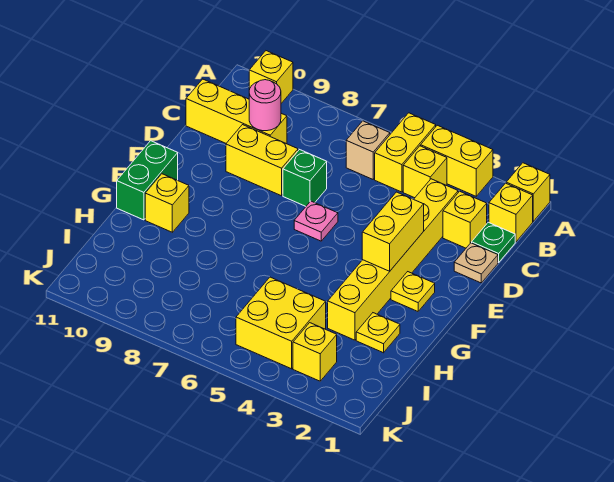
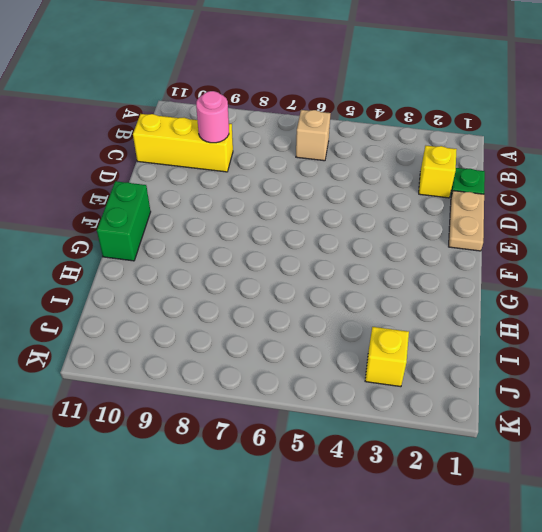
tan plate D1:E1 level 1 -> tan plate D1 level 1
none -> yellow brick A1 level 1
none -> yellow brick A3:A4 level 1
none -> yellow brick A5:B5 level 1

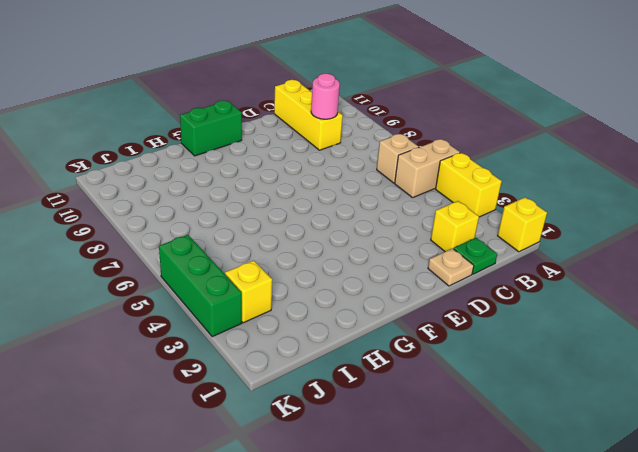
tan brick A5:B5 level 1 -> yellow brick A5:B5 level 1
green brick K3:K5 level 1 -> none
none -> yellow brick A10 level 1
none -> yellow brick B1 level 1
none -> yellow brick B4 level 1

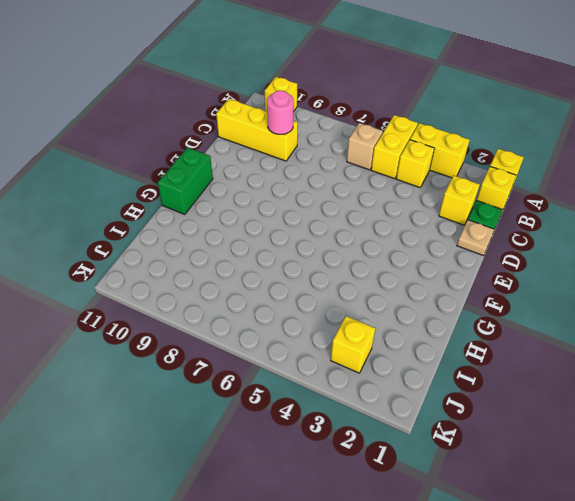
none -> yellow brick C3:H3 level 1
none -> green brick D7 level 1
none -> yellow brick D8:D9 level 1

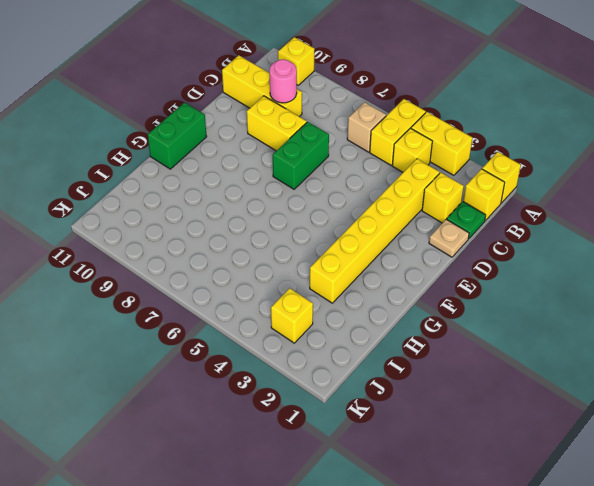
green brick D7:E7 level 1 -> green brick D7 level 1
none -> pink plate E6 level 1
none -> yellow plate F2 level 1
none -> yellow brick G10 level 1

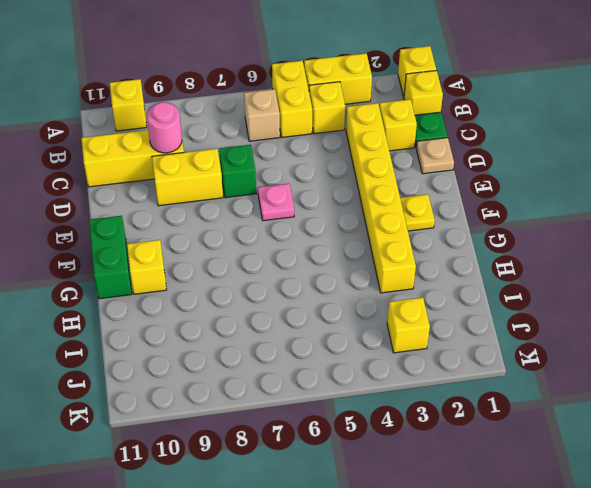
none -> yellow plate H2 level 1
none -> yellow brick I4:J5 level 1
none -> yellow brick E3:F3 level 2

